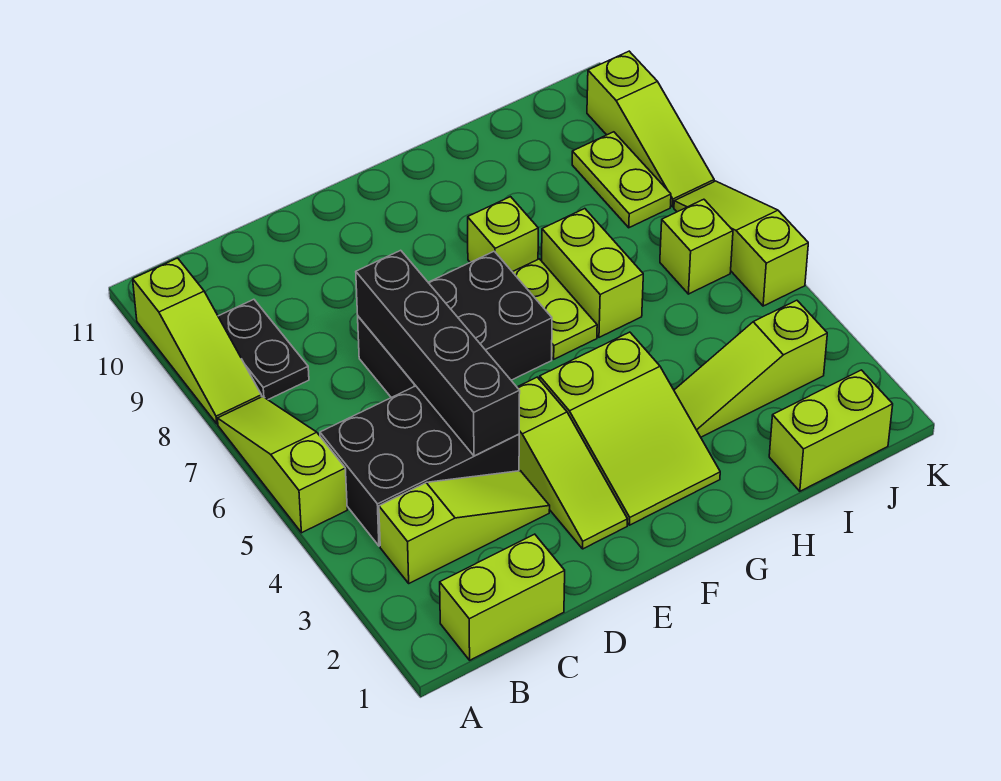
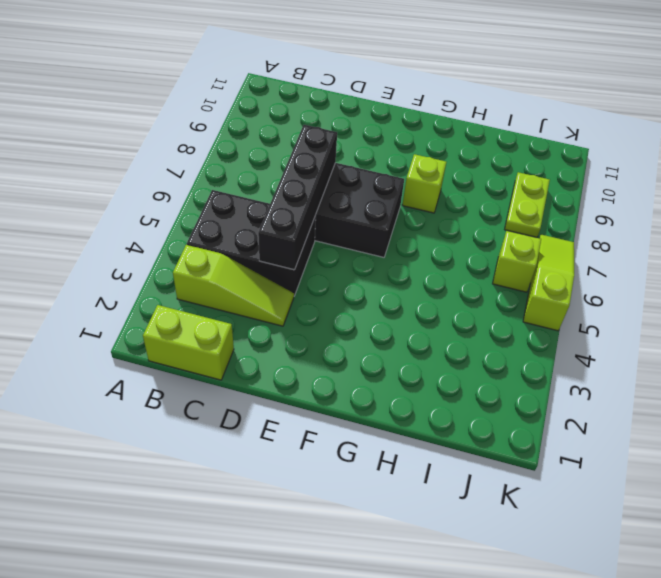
none -> lime slope A5:A7 level 1 top 5
none -> lime slope A8:A10 level 1 top 10
none -> black plate B8:B9 level 1

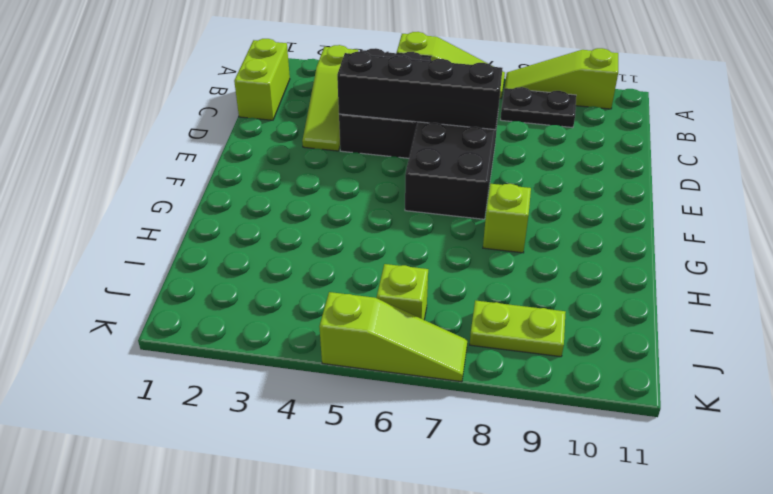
none -> lime slope E2:E4 level 1 top 4
none -> lime slope F2:G4 level 1 top 4
none -> lime plate G6:G7 level 1

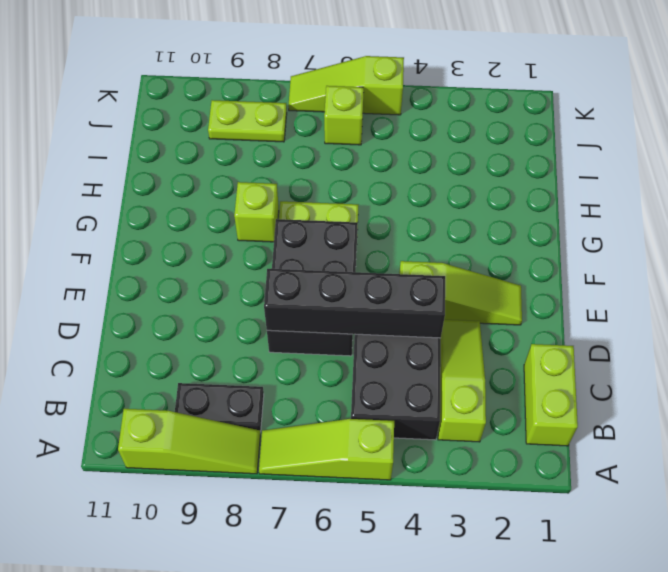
none -> lime slope F2:G4 level 1 top 4
none -> lime slope H3:J3 level 1 top J
none -> lime brick H6:H7 level 1

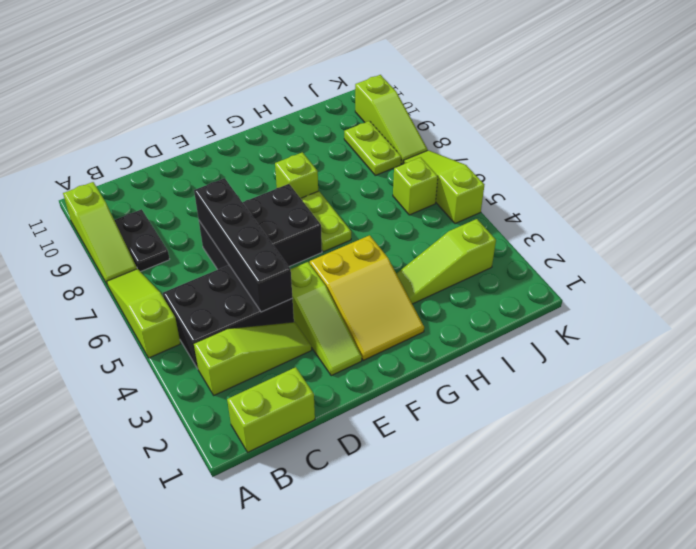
yellow slope F2:G4 level 1 top 4 -> lime slope F2:G4 level 1 top 4
none -> lime brick H6:H7 level 1
none -> lime brick I1:J1 level 1

